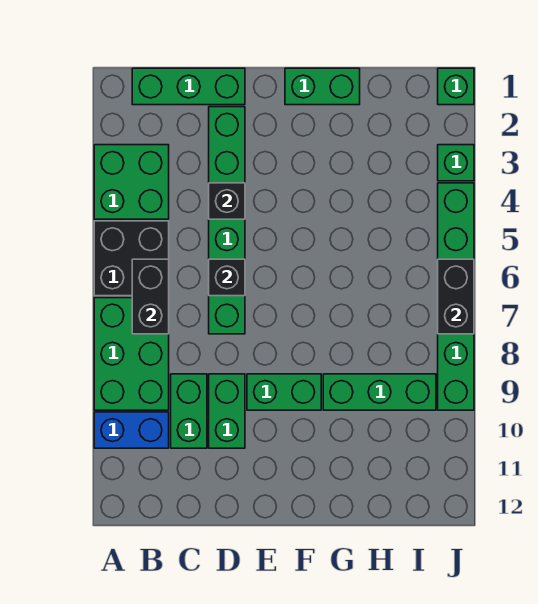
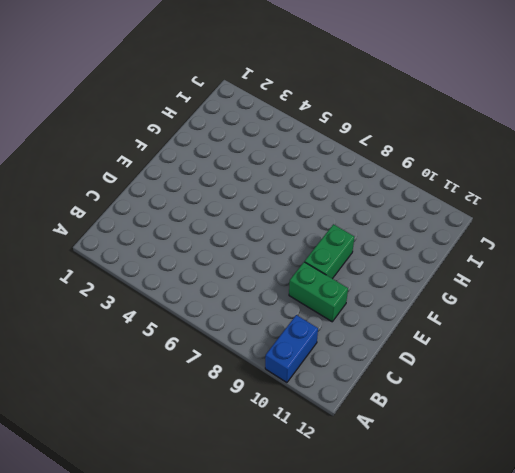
none -> green brick A3:B4 level 1
none -> black brick A5:B6 level 1
none -> green brick A7:B9 level 1

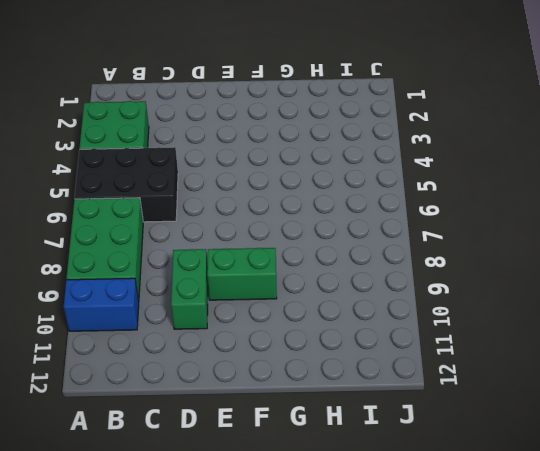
black brick A5:C6 level 1 -> black brick A5:B6 level 1
none -> green brick B1:D1 level 1
none -> green brick C9:C10 level 1
none -> green brick D2:D7 level 1

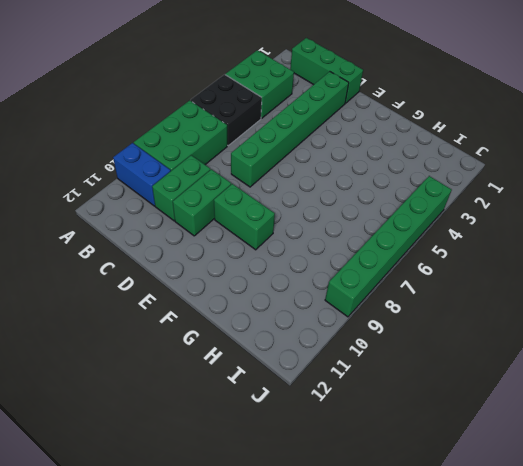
none -> green brick F1:G1 level 1
none -> green brick G9:I9 level 1
none -> green brick J1 level 1

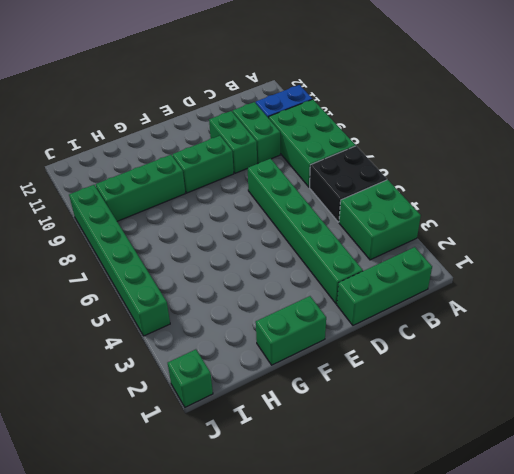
none -> green brick J3 level 1
none -> black brick B6:B7 level 2
none -> black brick D4 level 2

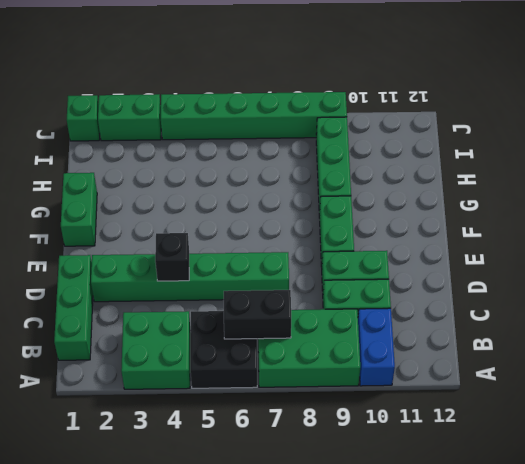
green brick J2:J3 level 1 -> green brick J3 level 1
none -> black brick D6 level 2
none -> black brick J6:J7 level 2

